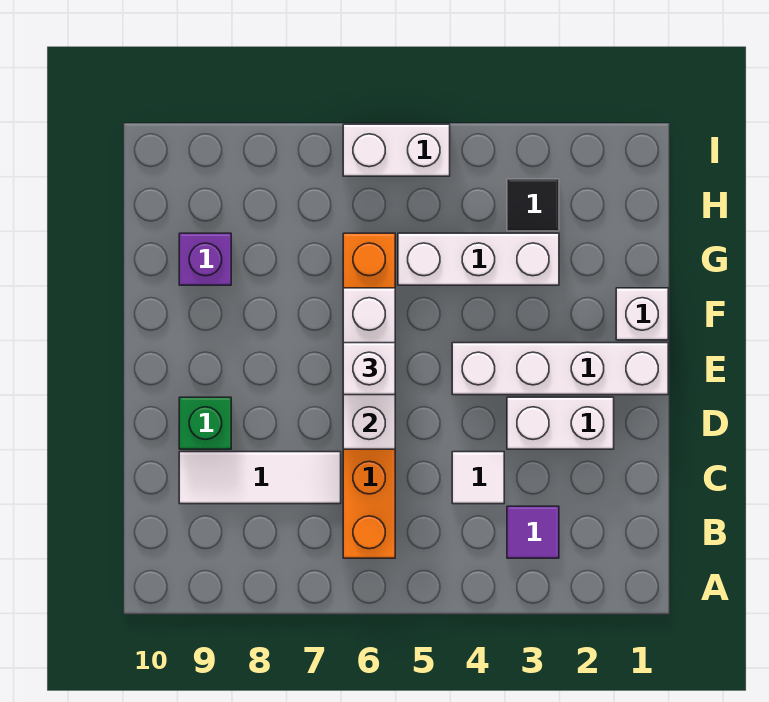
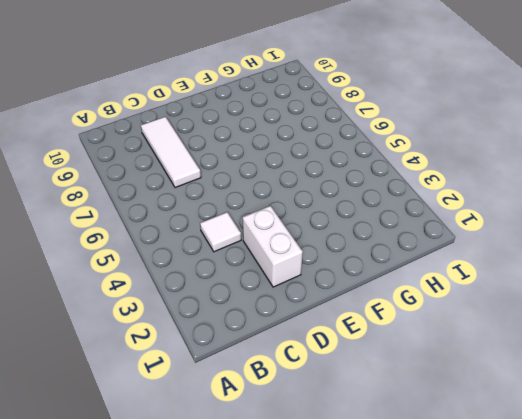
none -> purple tile B3 level 1
none -> orange brick B6:G6 level 1
none -> green brick D9 level 1

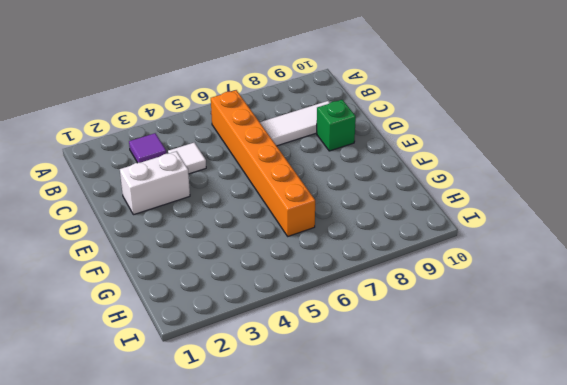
none -> white brick E1:E4 level 1
none -> white brick F1 level 1
none -> white brick G3:G5 level 1

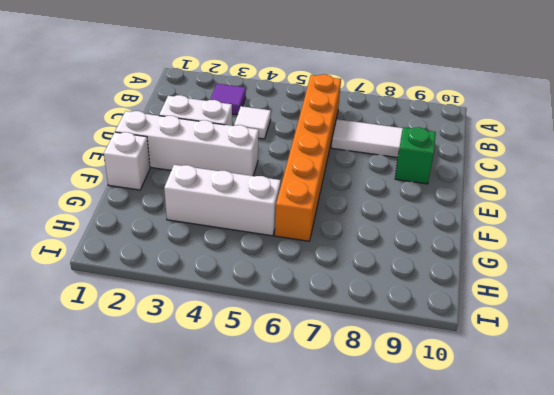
none -> purple brick G9 level 1
none -> black tile H3 level 1
none -> white brick I5:I6 level 1

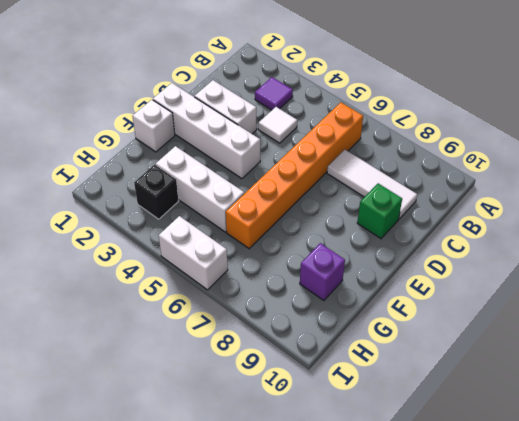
black brick H3 level 1 -> black tile H3 level 1
none -> white brick D6:F6 level 2
none -> white brick E6 level 3

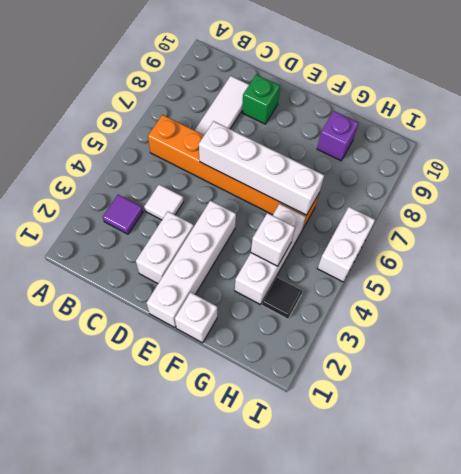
white brick D6:G6 level 2 -> white brick D6:F6 level 2
white brick G4 level 2 -> white brick E6 level 3

